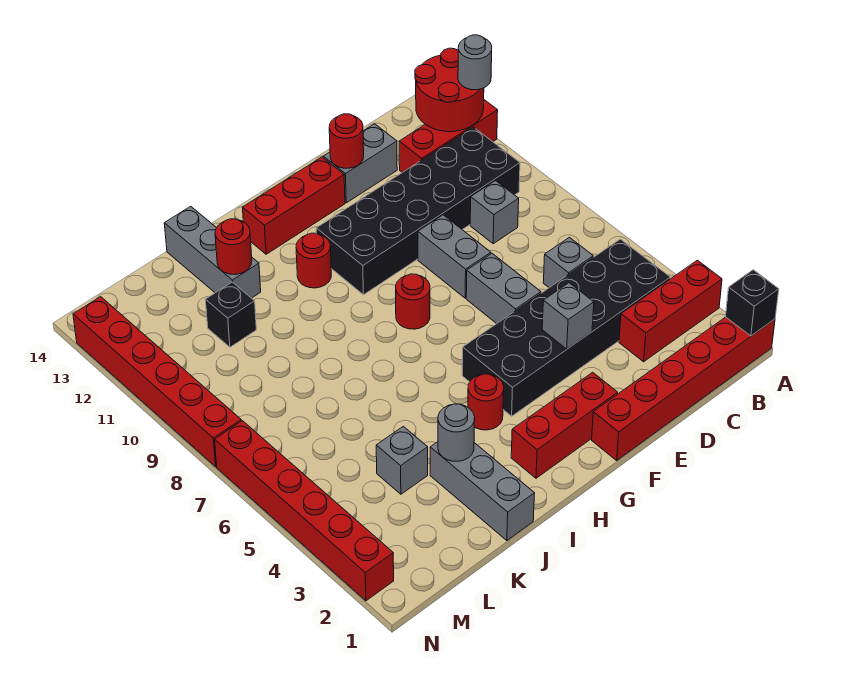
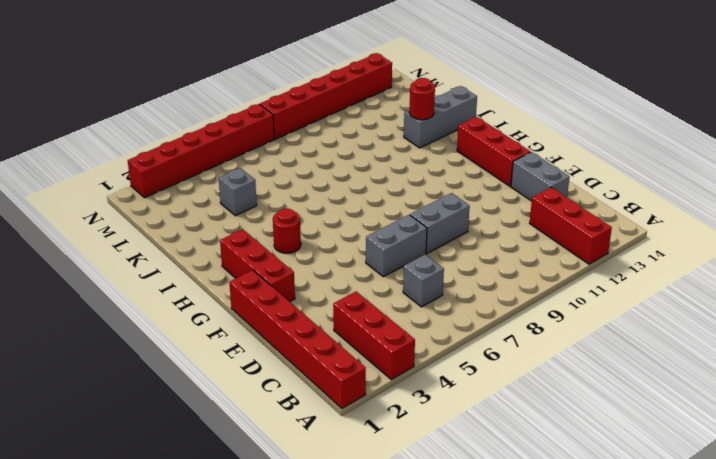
none -> black brick B4:G5 level 1
none -> black brick B10:G11 level 1
none -> grey brick C9 level 1

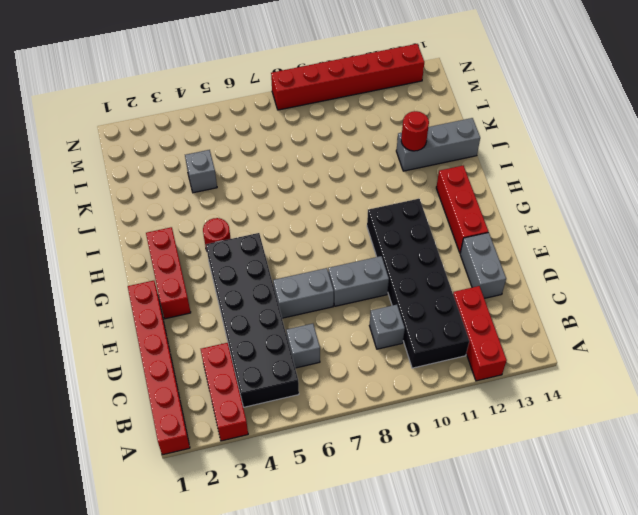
none -> red round brick G8 level 1
none -> red round brick H11 level 1
none -> grey brick J1:J3 level 1

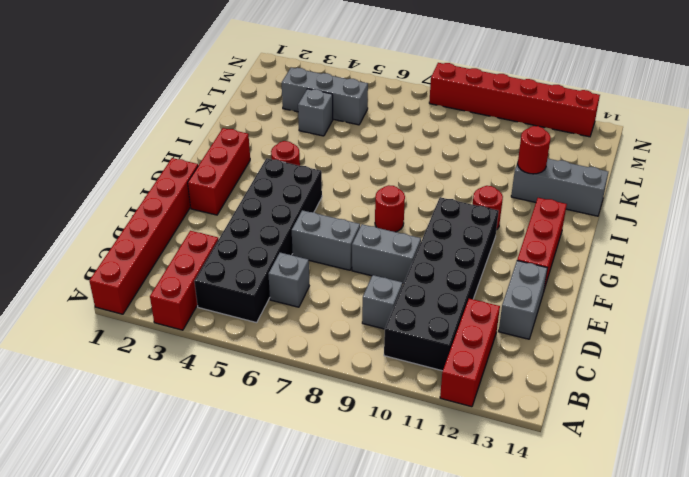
grey brick L3:L5 level 1 -> grey brick J1:J3 level 1
none -> black brick K11 level 1
none -> red brick N2:N7 level 1
none -> black brick A1 level 2

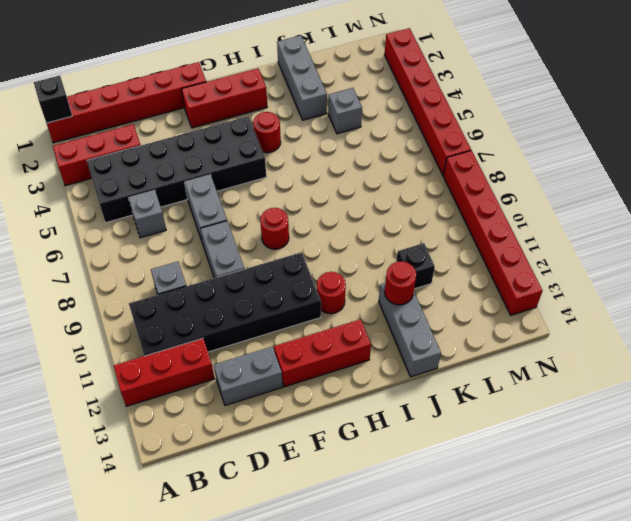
none -> red round brick A12:B13 level 2
none -> grey brick E4 level 2
none -> red round brick E13 level 2

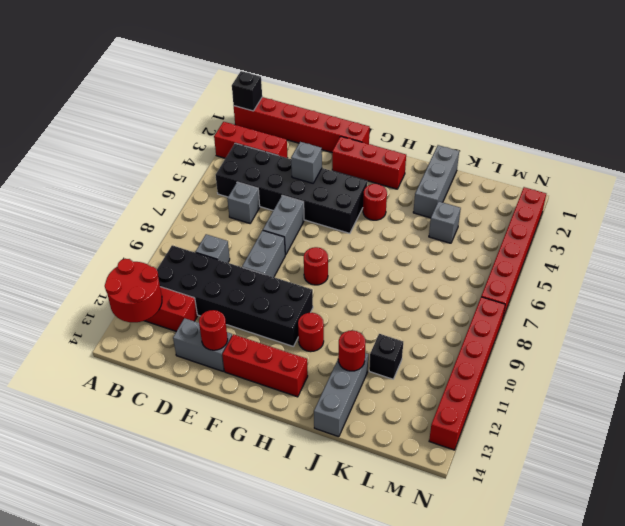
none -> grey round brick J3 level 2
none -> grey round brick A12 level 3

